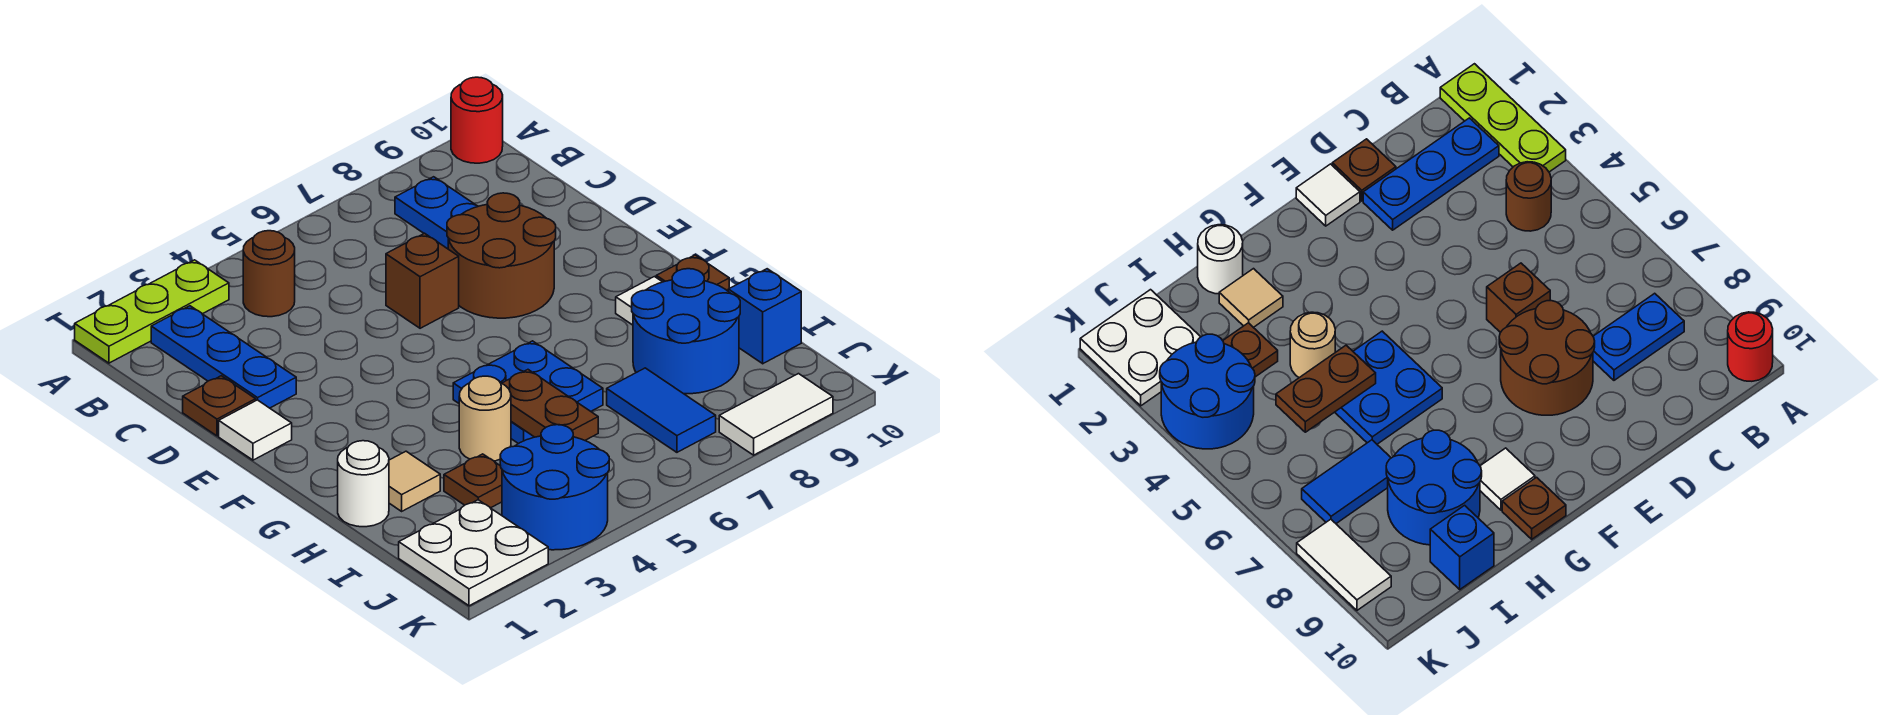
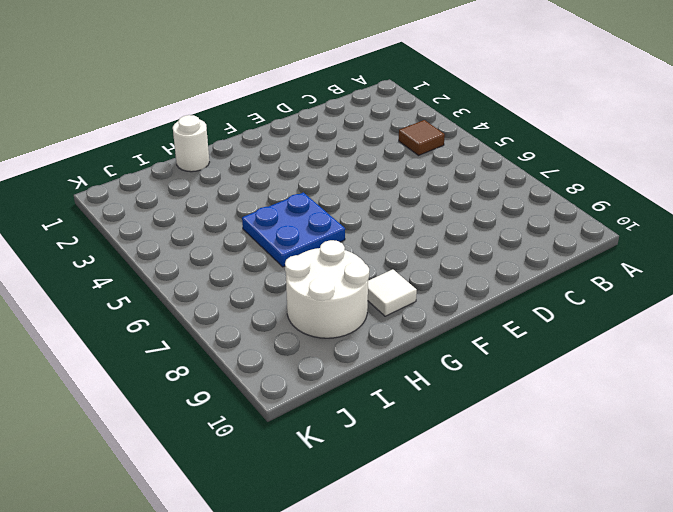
brown tile B4 level 1 -> brown round brick B4 level 1
white round brick H8:I9 level 1 -> blue round brick H8:I9 level 1
none -> lime plate A1:A3 level 1
none -> red round brick A10 level 1
none -> blue plate B2:D2 level 1

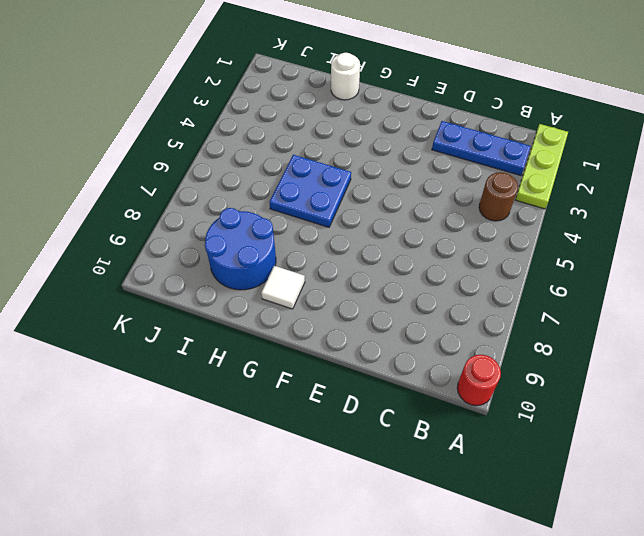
none -> blue plate B8:C8 level 1
none -> brown plate D1 level 1
none -> brown brick D6 level 1

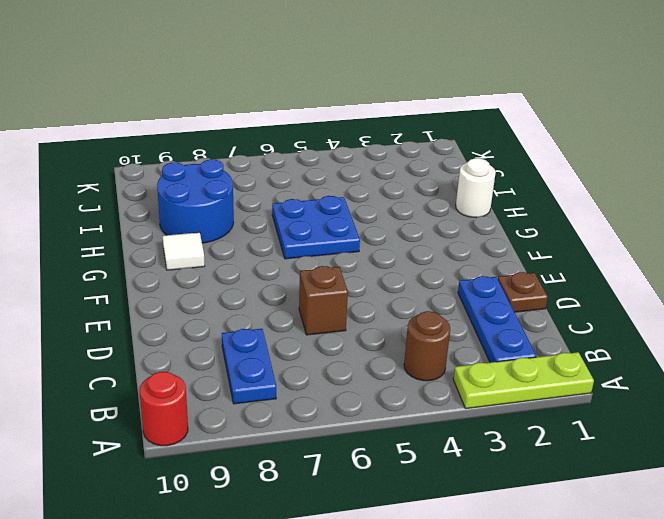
none -> brown round brick D7:E8 level 1
none -> white tile E1 level 1
none -> brown plate G10 level 1

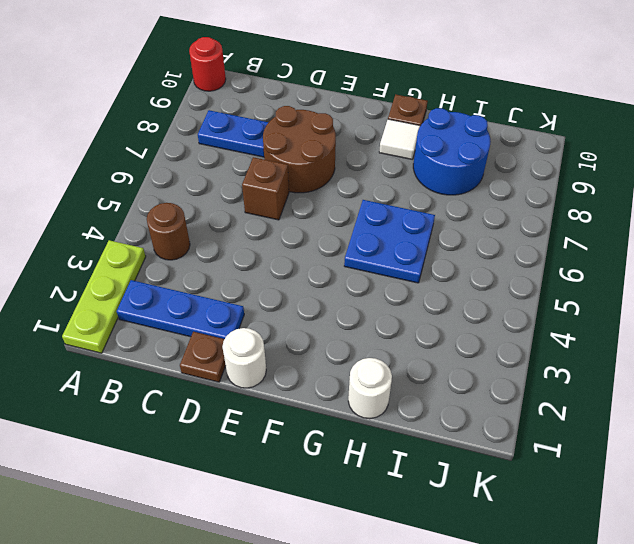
white round brick E1 level 1 -> white tile E1 level 1
none -> tan tile H2 level 1
none -> tan round brick H4 level 1
none -> brown plate I3 level 1

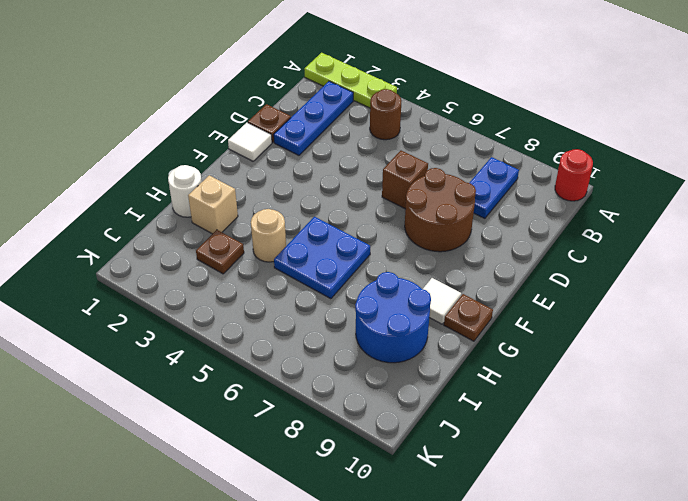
tan brick H2 level 1 -> tan tile H2 level 1
none -> blue tile I7:J7 level 1
none -> blue brick I10 level 1
none -> white plate J1:K2 level 1

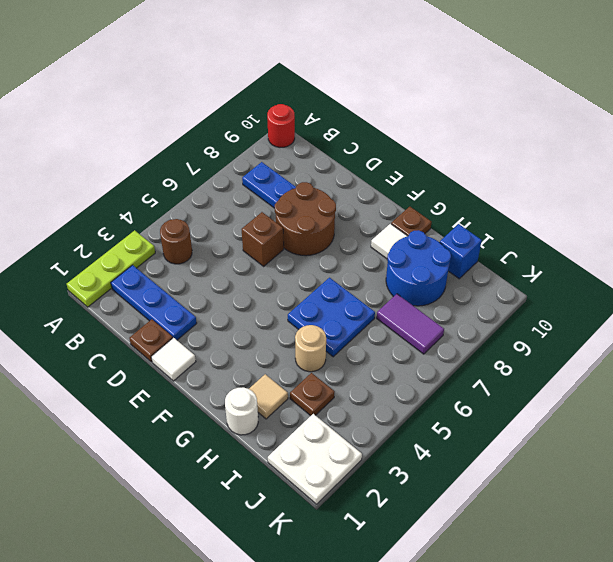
purple tile I7:J7 level 1 -> blue tile I7:J7 level 1
none -> blue round brick J3:K4 level 1
none -> white tile K8:K9 level 1
none -> brown plate H5:I5 level 2

